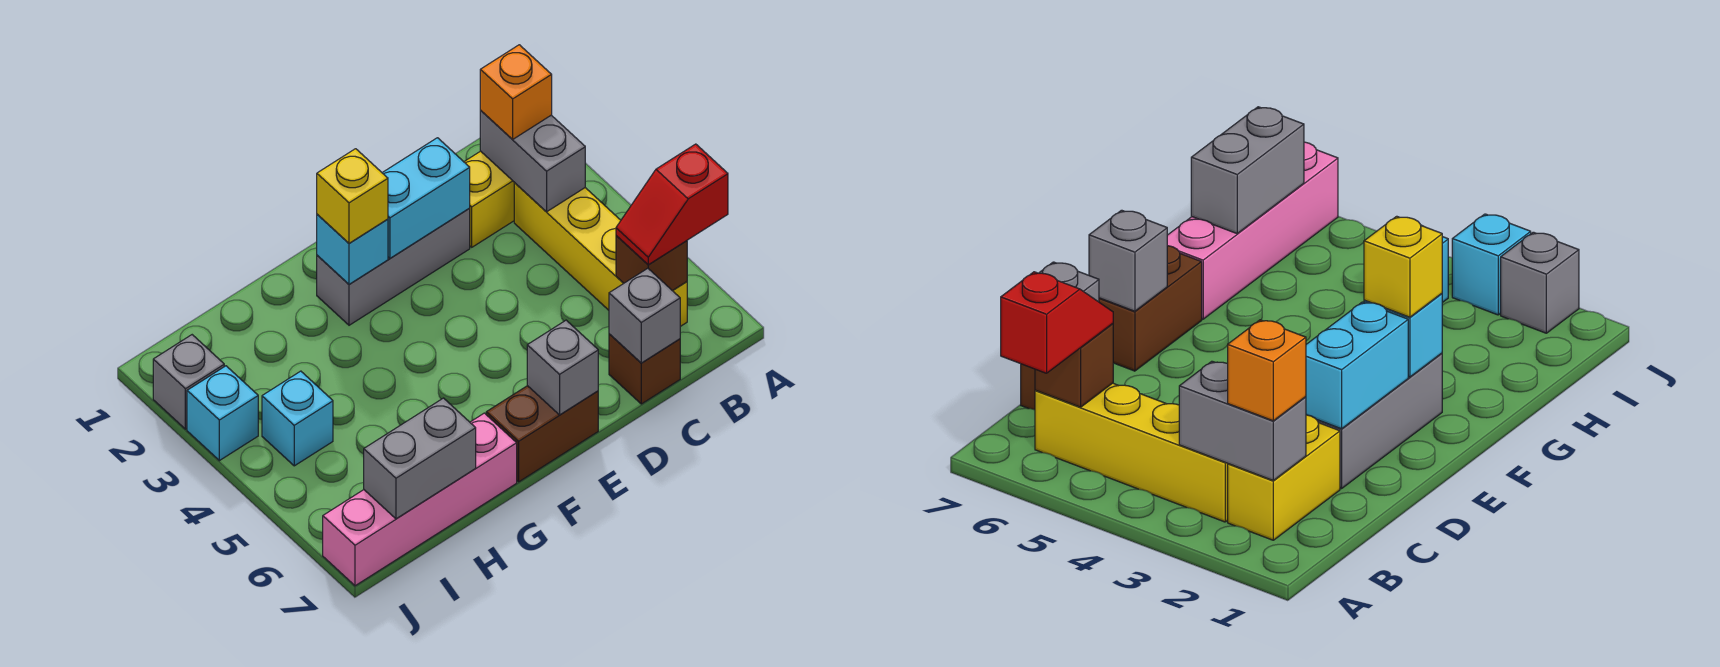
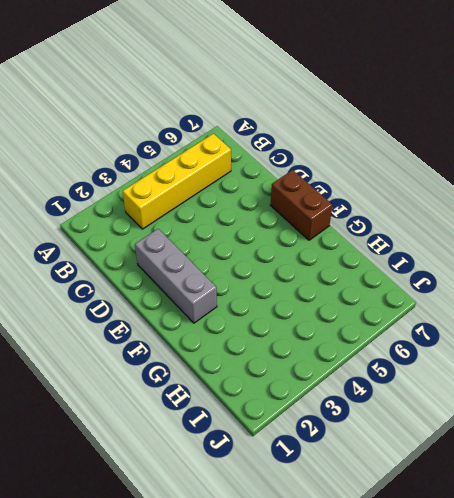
none -> yellow brick B2:C2 level 1
none -> brown brick C7 level 1
none -> pink brick G7:J7 level 1

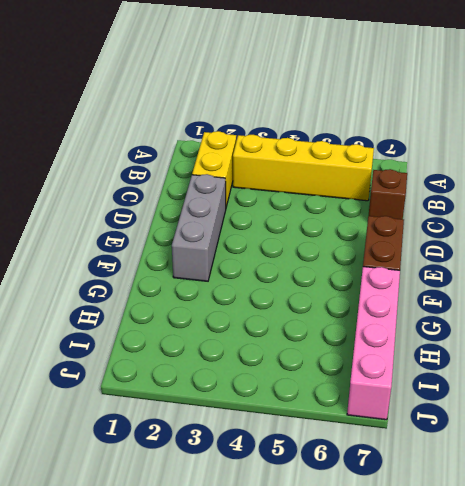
none -> cyan brick I4 level 1
none -> grey brick J2 level 1
none -> cyan brick J3 level 1

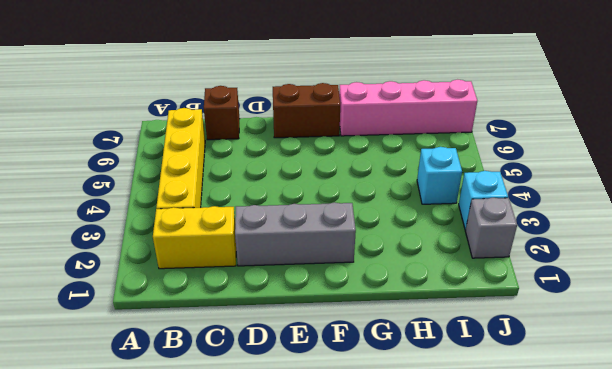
none -> grey brick B2:B3 level 2
none -> brown brick B6 level 2
none -> grey brick C7 level 2

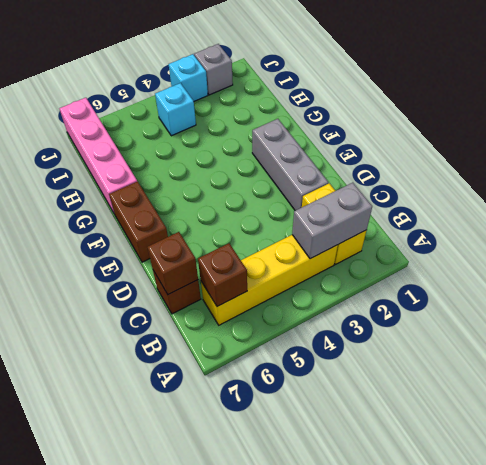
brown brick C7 level 2 -> grey brick C7 level 2
none -> cyan brick D2:E2 level 2
none -> grey brick E7 level 2
none -> cyan brick F2 level 2

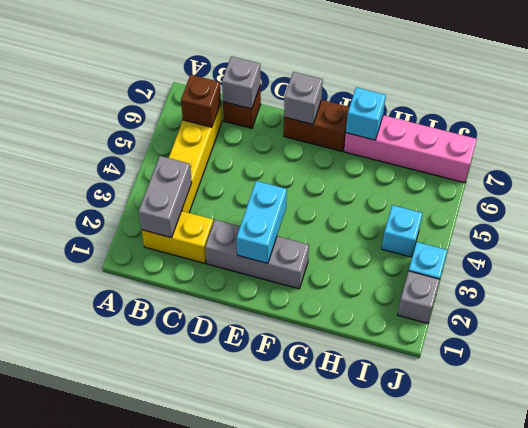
cyan brick E2:E3 level 2 -> cyan brick D2:E2 level 2
cyan brick G7 level 2 -> cyan brick F2 level 2
none -> grey brick H7:I7 level 2
none -> red slope A6:B6 level 3 top A
none -> orange brick B2 level 3

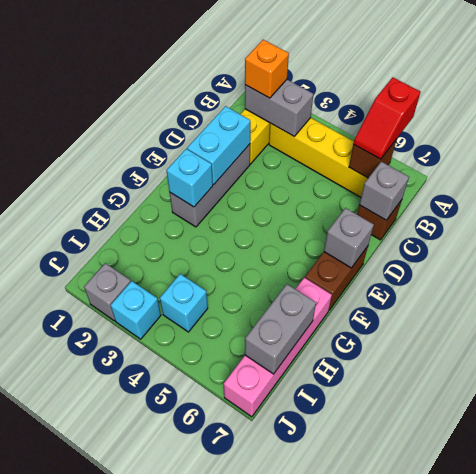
none -> yellow brick F2 level 3

